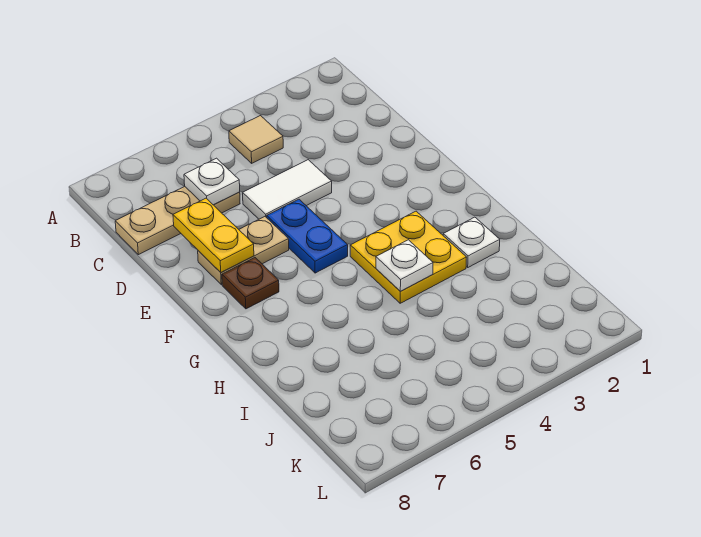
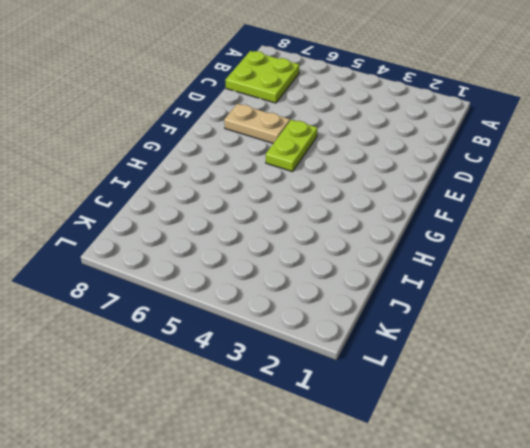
lime plate B7:C8 level 1 -> tan plate C6:C8 level 1
lime plate E5:F5 level 1 -> blue plate E5:F5 level 1
none -> tan tile B4 level 1
none -> white tile D4:D5 level 1

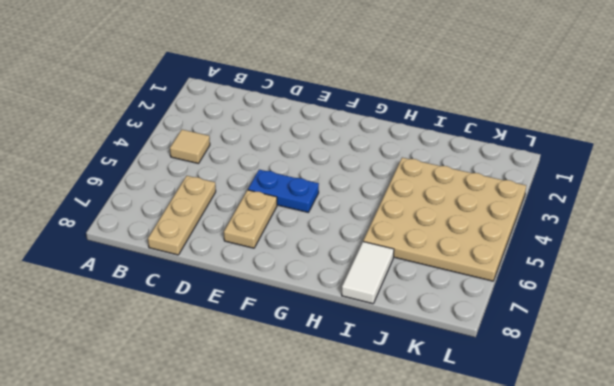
tan plate I3:L6 level 1 -> none
white tile I7:I8 level 1 -> white tile D4:D5 level 1
none -> brown plate F7 level 1
none -> yellow plate G3:H4 level 1

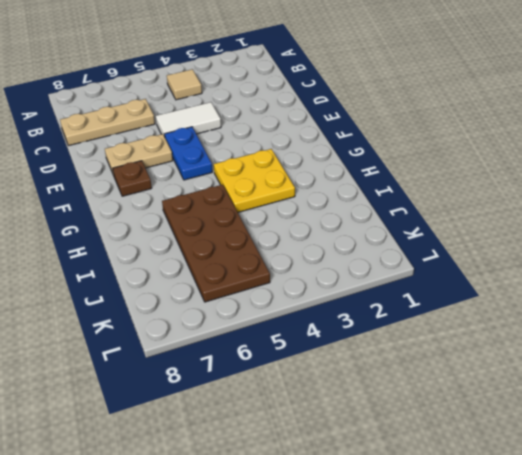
brown plate H5:K6 level 1 -> none
none -> white plate H2 level 1
none -> white plate C6 level 2

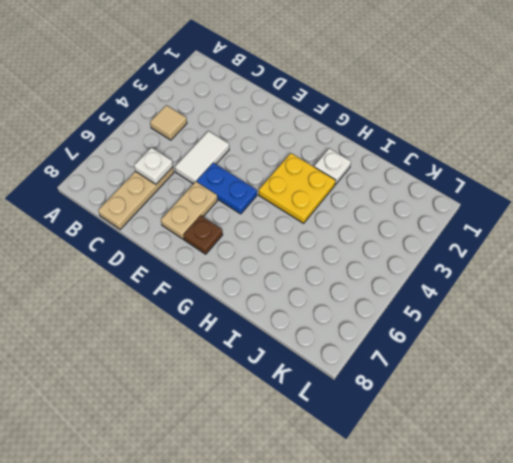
none -> yellow plate D7:E7 level 2
none -> white plate H4 level 2

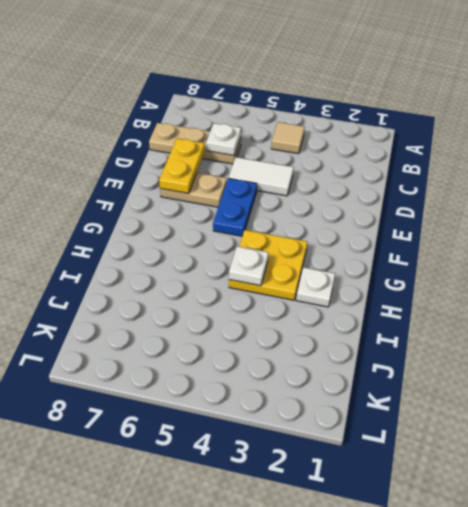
none -> brown plate F7 level 1

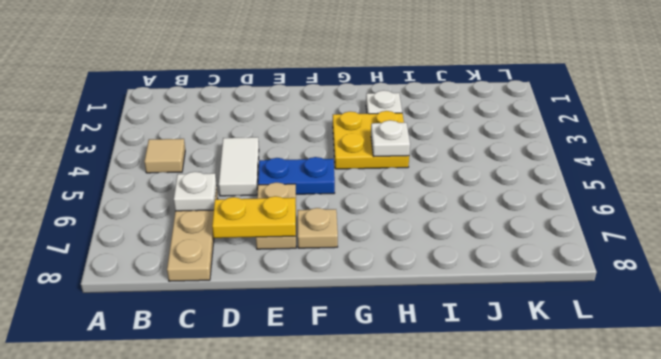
tan plate F7 level 1 -> brown plate F7 level 1

